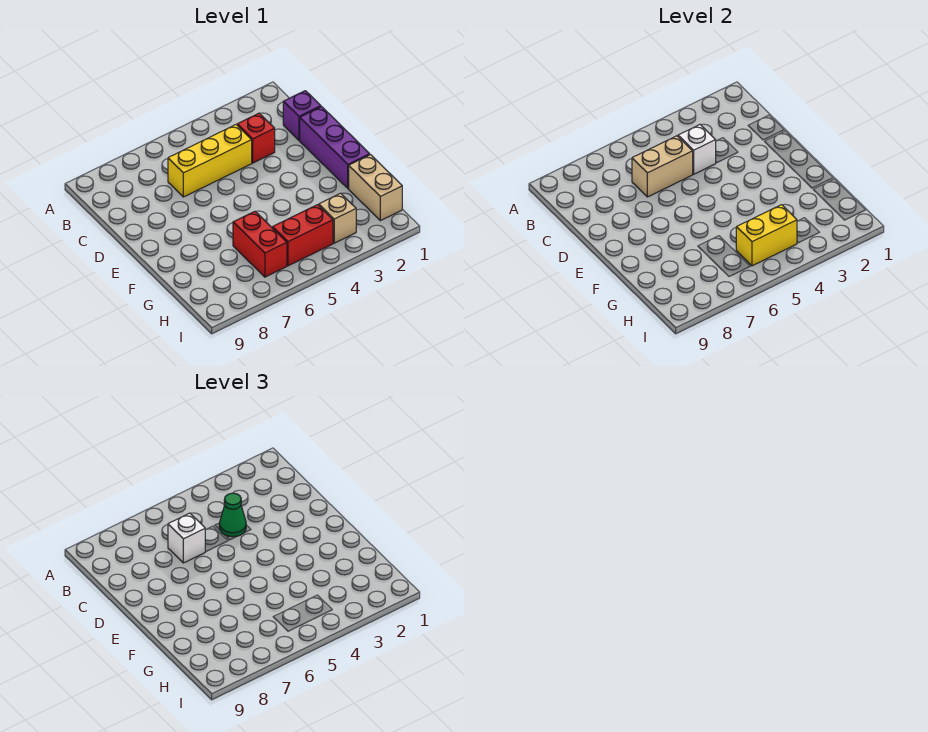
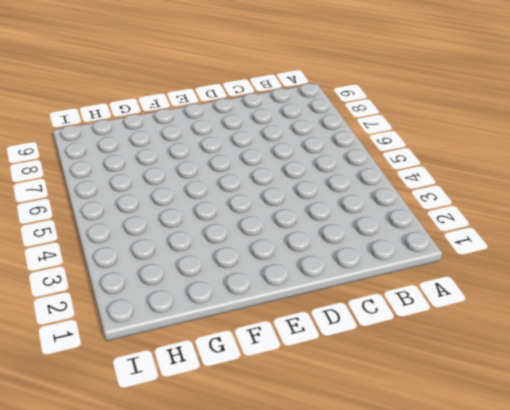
none -> purple brick C1 level 1
none -> red brick C3 level 1
none -> yellow brick C4:C6 level 1

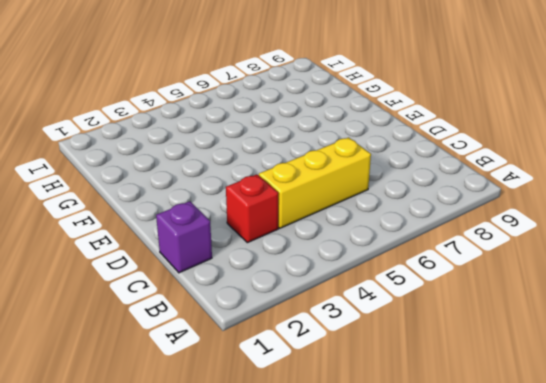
none -> purple brick D1:F1 level 1
none -> tan brick G1:H1 level 1
none -> red brick G6:H6 level 1

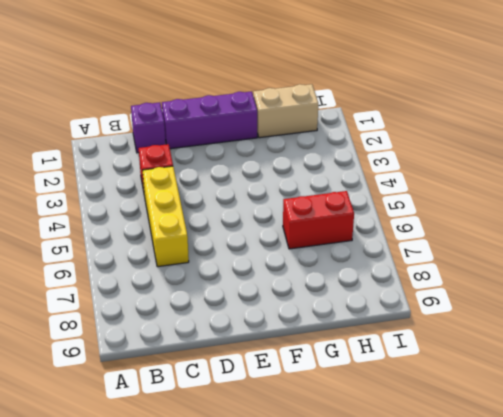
none -> tan brick H3 level 1
none -> red brick H4:H5 level 1
none -> white brick C4 level 2

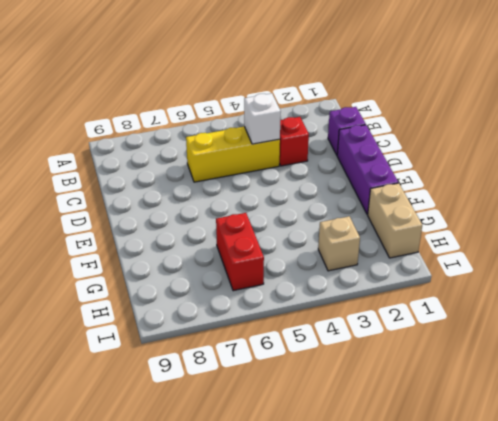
none -> red brick H4:H5 level 1
none -> tan brick C5:C6 level 2
none -> yellow brick H4:H5 level 2

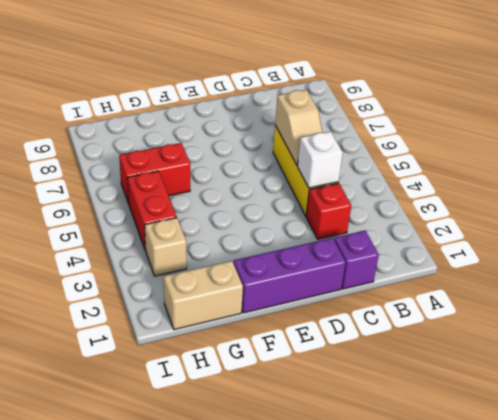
tan slope C5:C6 level 2 top 6 -> tan brick C5:C6 level 2
none -> yellow brick H4:H5 level 2
none -> green cone C4 level 3
none -> white brick C6 level 3

